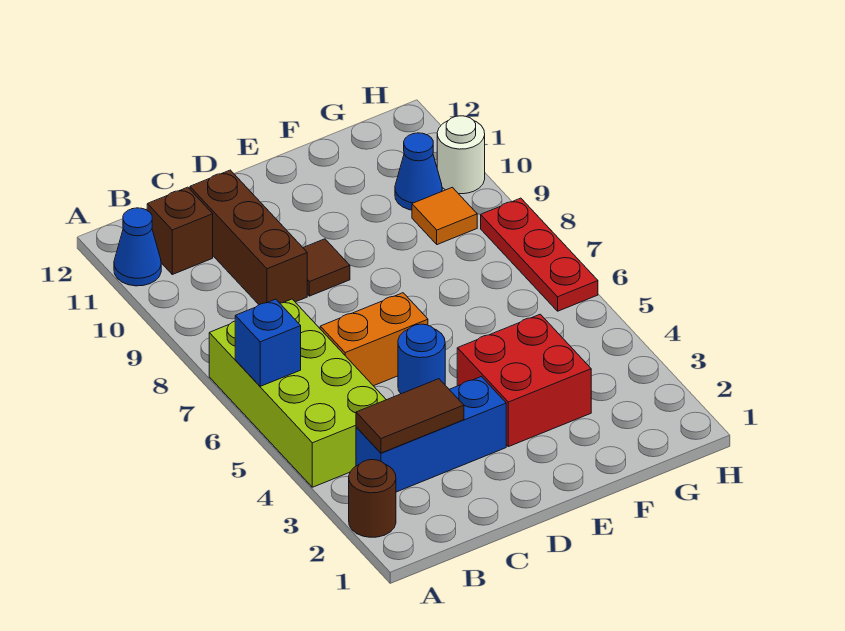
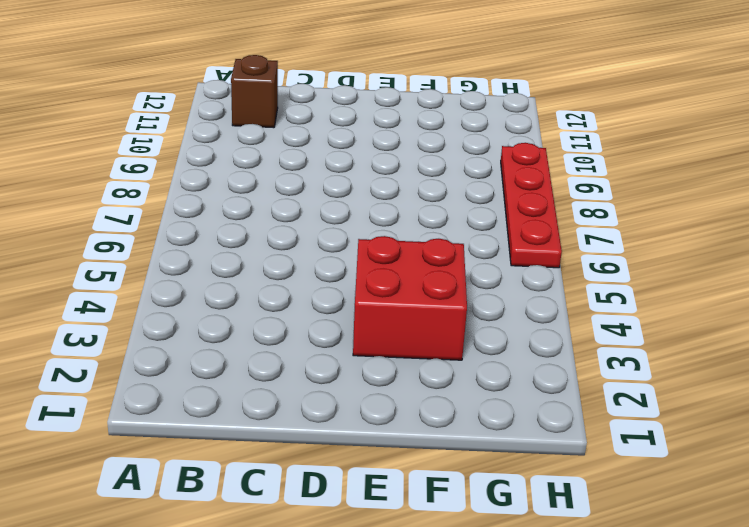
red plate H6:H9 level 1 -> red plate H6:H8 level 1
none -> brown round brick A2 level 1
none -> lime brick A4:B7 level 1
none -> blue cone A11 level 1

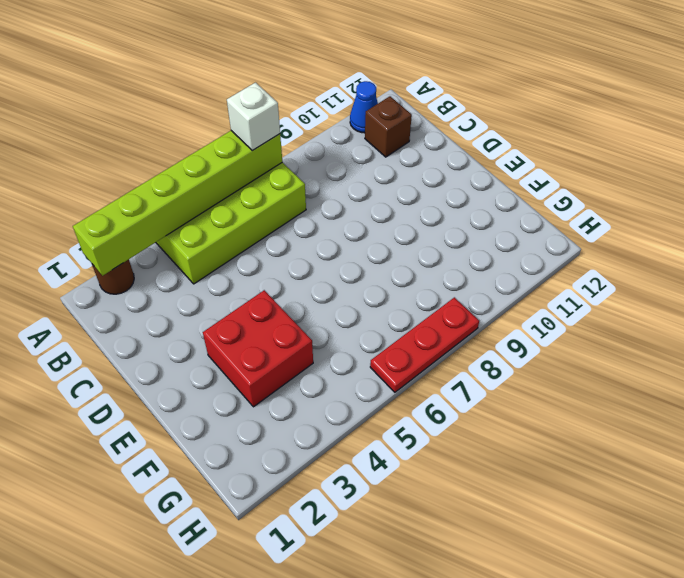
lime brick A2:A7 level 2 -> blue brick A6 level 2
white brick A7 level 3 -> none
none -> blue brick B3:D3 level 1
none -> orange brick C6:D6 level 1
none -> brown brick C9:C11 level 1

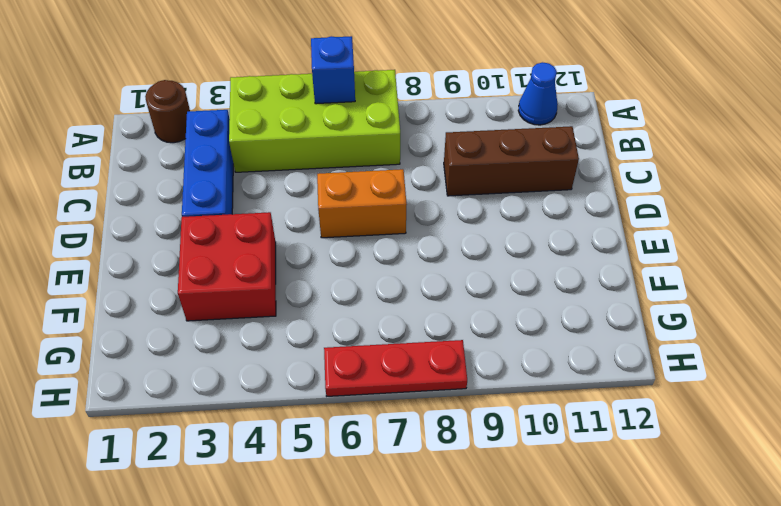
orange brick D6:D7 level 1 -> orange brick C6:D6 level 1
none -> brown brick B11 level 1
none -> blue round brick D5 level 1
none -> brown tile D9 level 1

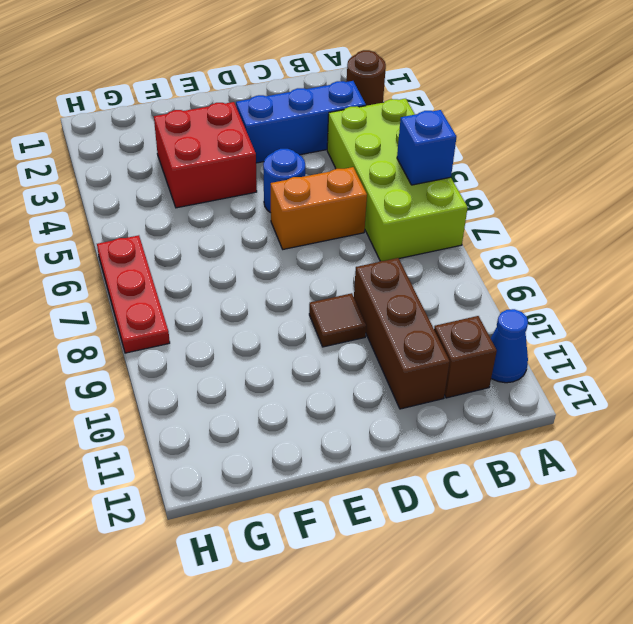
none -> orange tile G9 level 1
none -> blue cone G10 level 1
none -> white round brick H10 level 1

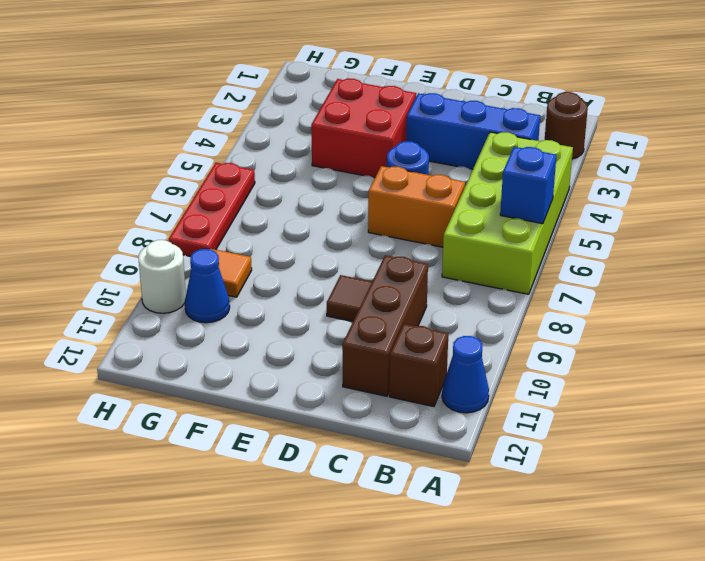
none -> brown tile B3:C3 level 2

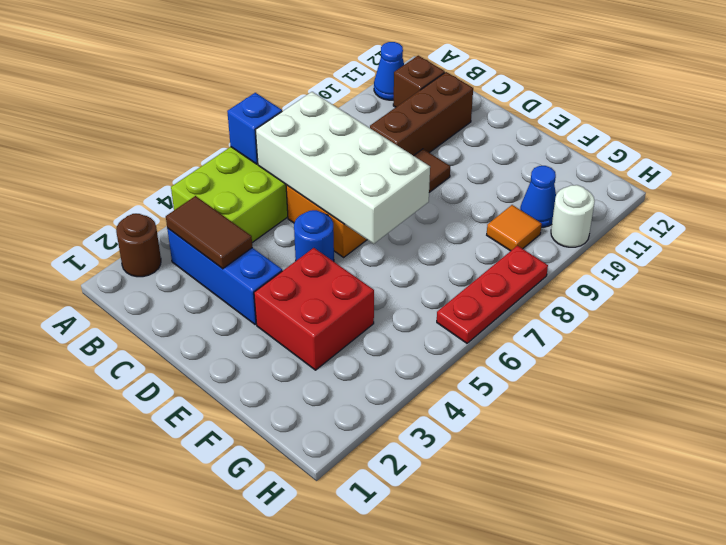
white brick B6:E7 level 2 -> none

